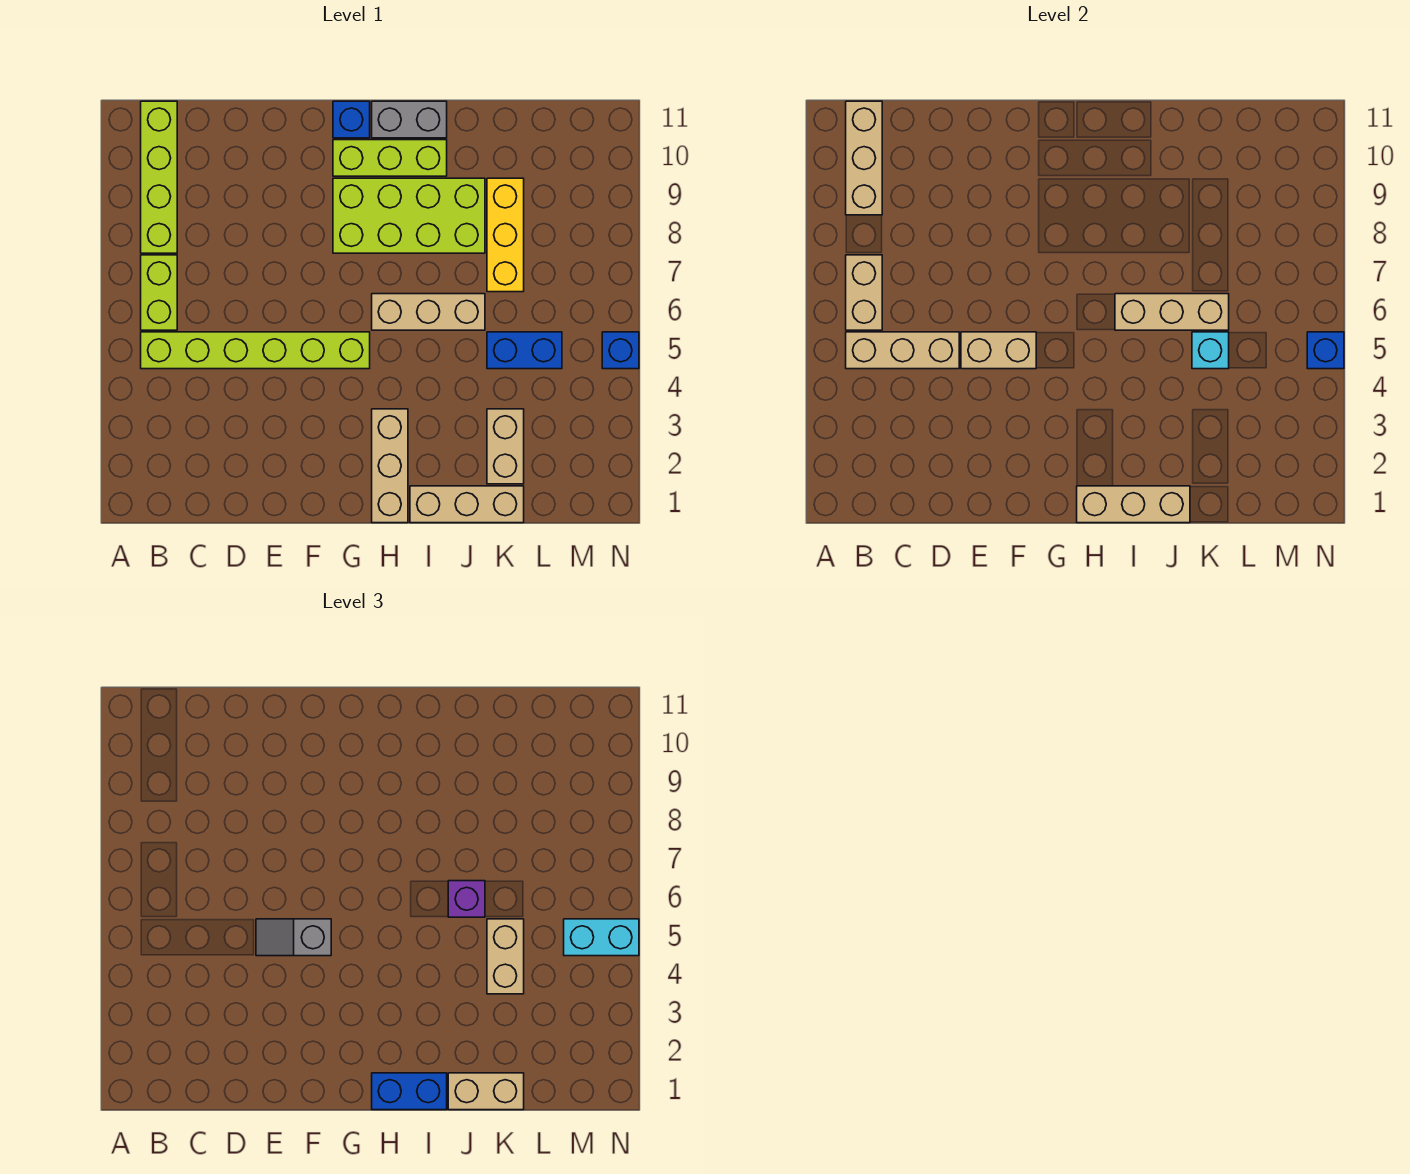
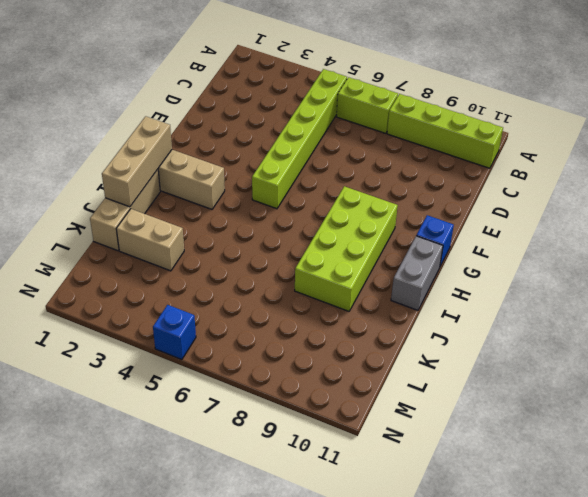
none -> lime brick G10:I10 level 1
none -> tan brick H6:J6 level 1
none -> blue brick K5:L5 level 1

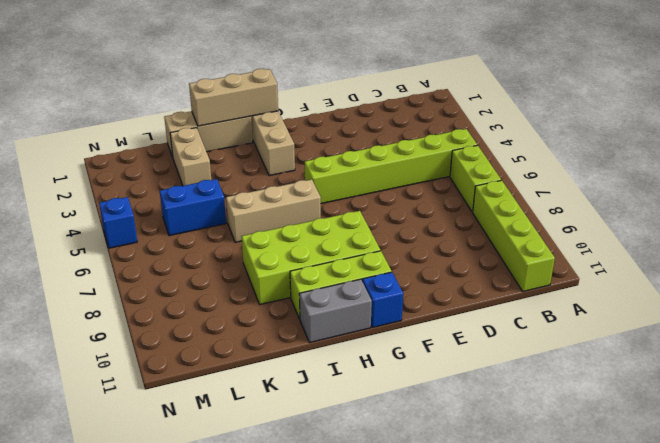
none -> yellow brick K7:K9 level 1
none -> tan brick B5:D5 level 2
none -> tan brick B6:B7 level 2

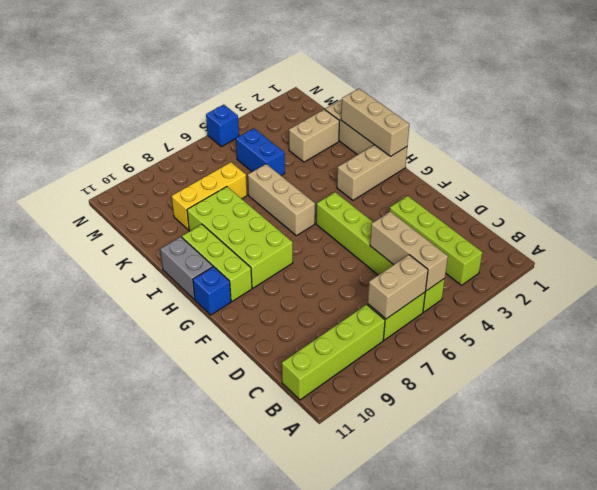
lime brick B3:E3 level 1 -> none
none -> tan brick B9:B11 level 2
none -> tan brick E5:F5 level 2
none -> tan brick I6:K6 level 2

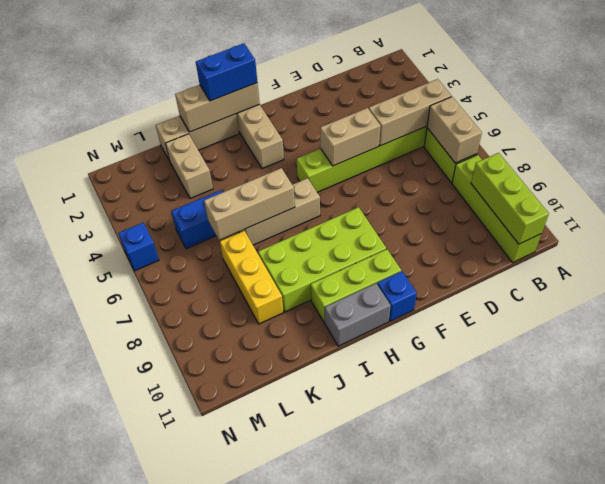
lime brick B9:B11 level 2 -> tan brick B9:B11 level 2
none -> cyan brick K5 level 2
none -> blue brick N5 level 2
none -> grey slope E5:F5 level 3 top F

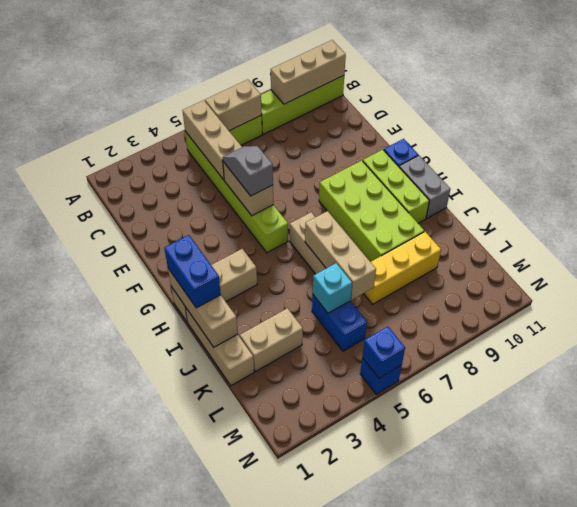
none -> tan brick J1:K1 level 3
none -> purple brick J6 level 3
none -> tan brick K4:K5 level 3

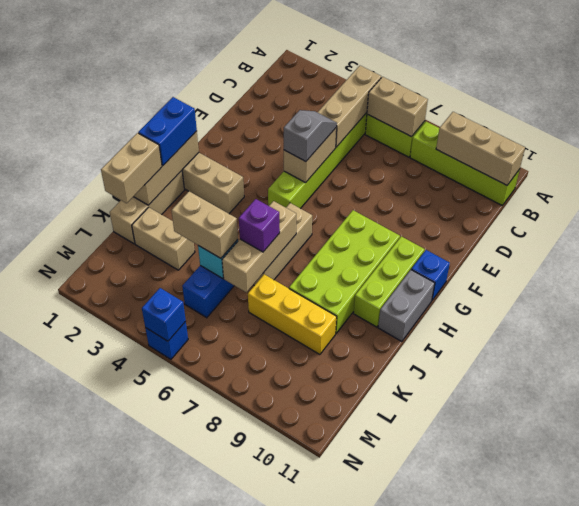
none -> cyan brick M5:N5 level 3

